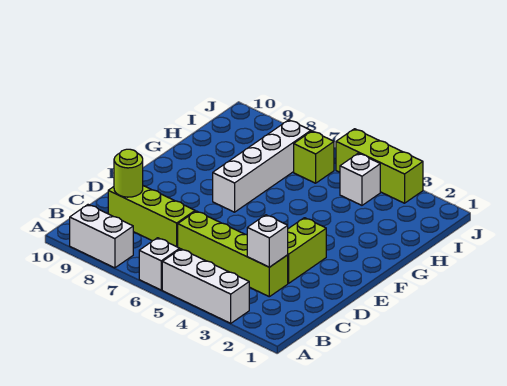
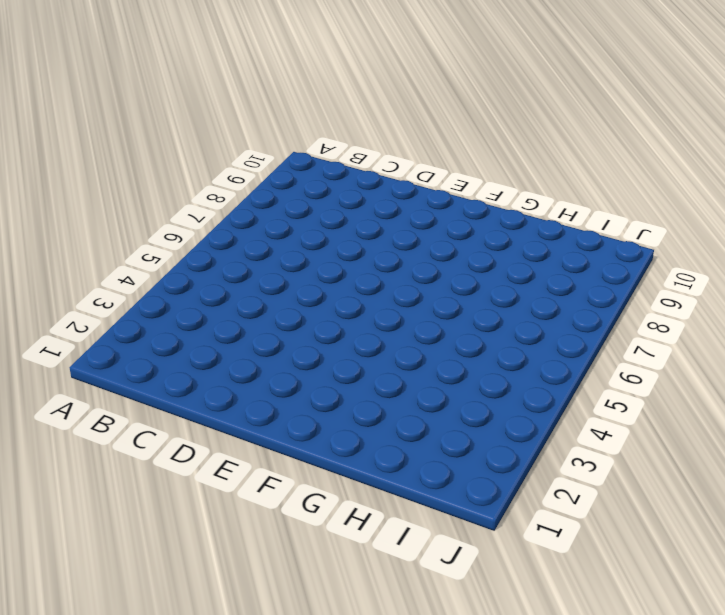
none -> white brick A3:A5 level 1
none -> white brick A6 level 1
none -> white brick A8:A9 level 1

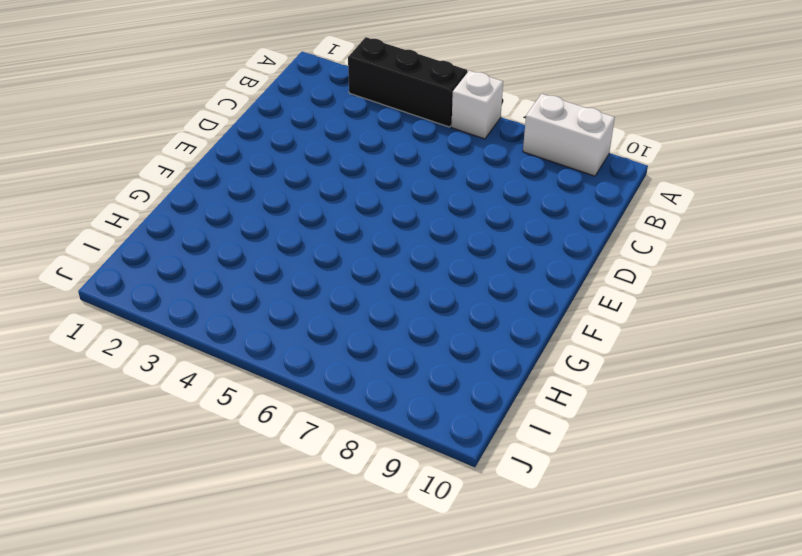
black brick A3:A5 level 1 -> white brick A3:A5 level 1
none -> lime brick C3:C6 level 1
none -> lime brick C7:C9 level 1
none -> lime brick D3:E3 level 1

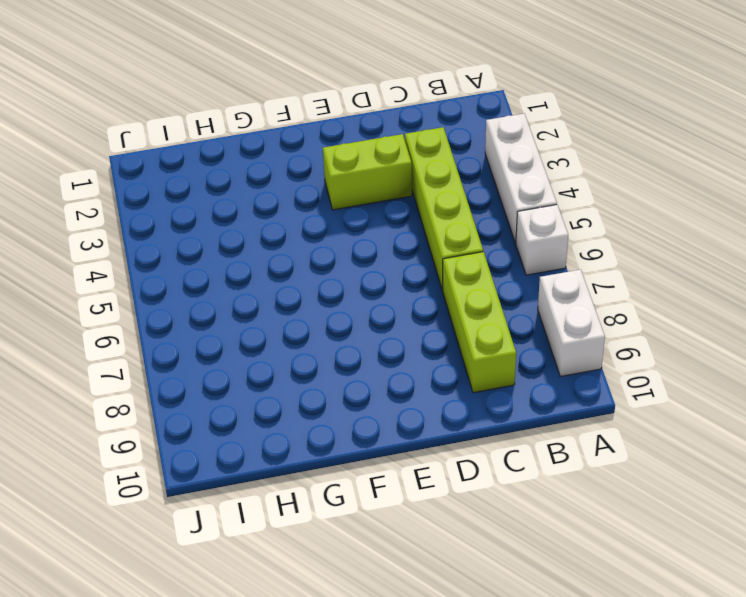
none -> white brick F7:I7 level 1
none -> white brick I4 level 1
none -> lime brick I6 level 1

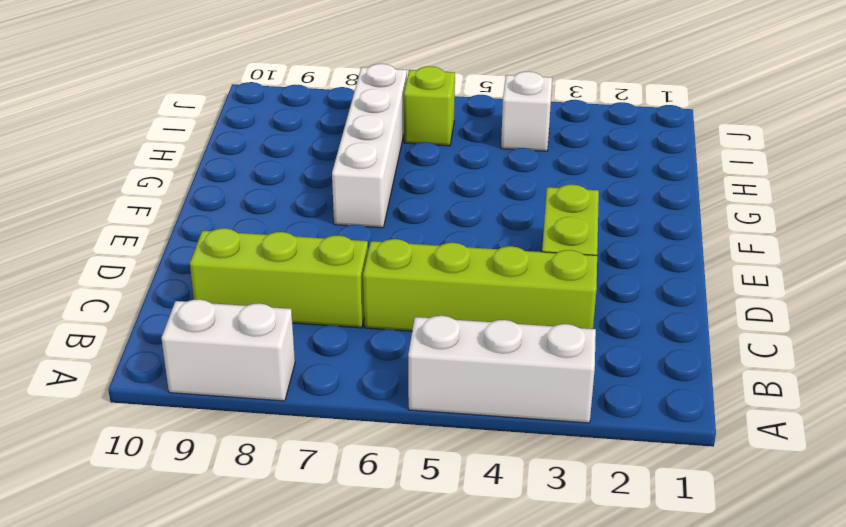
none -> white brick A6 level 1
none -> lime brick J3:J5 level 1
none -> white brick C3 level 2

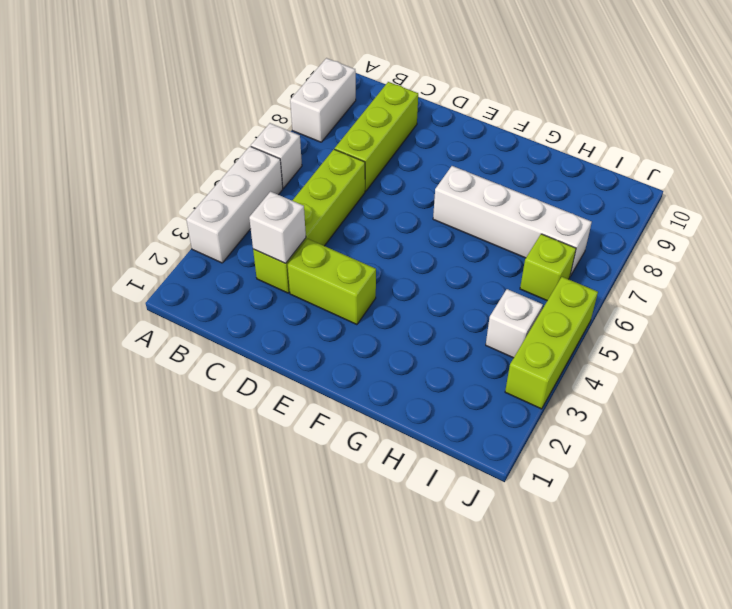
none -> lime round brick C9 level 2

